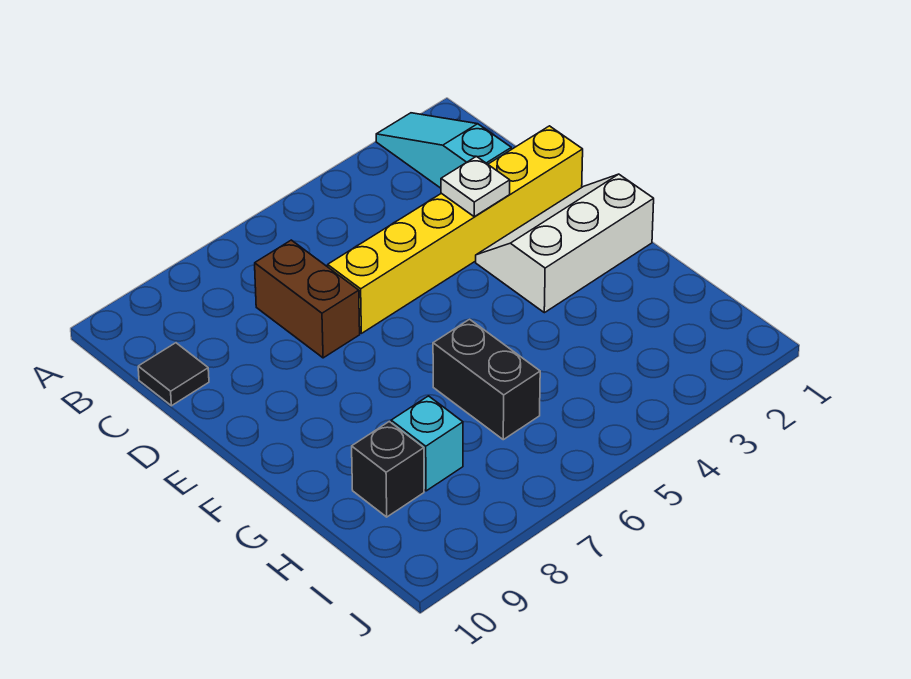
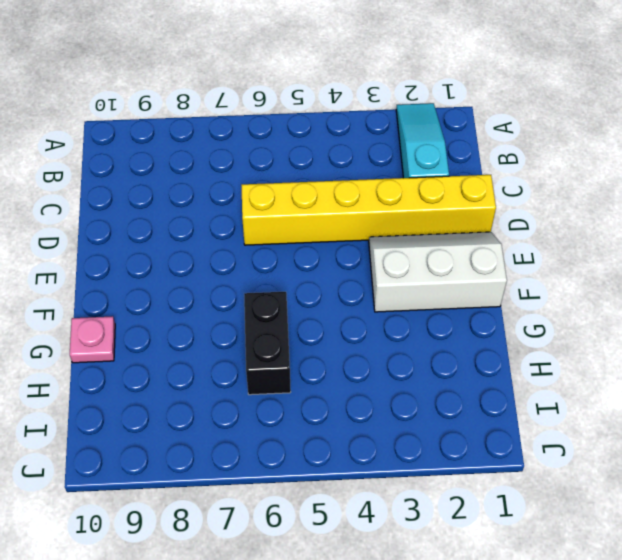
pink plate G10 level 1 -> none
none -> brown brick C7:D7 level 1
none -> black tile C10 level 1

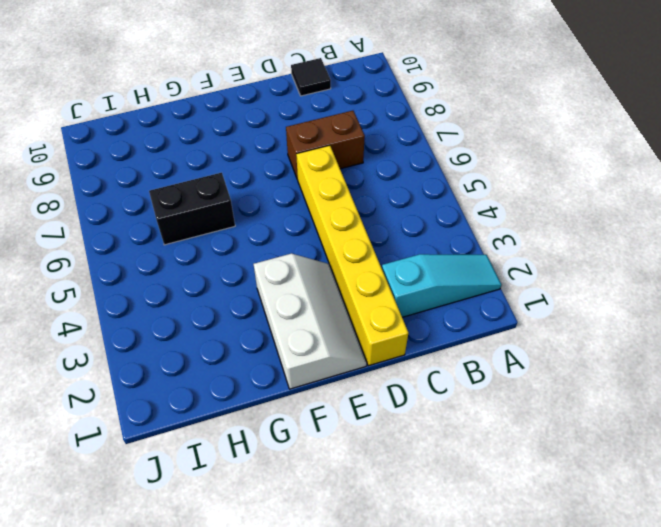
none -> cyan brick H8 level 1
none -> black brick H9 level 1

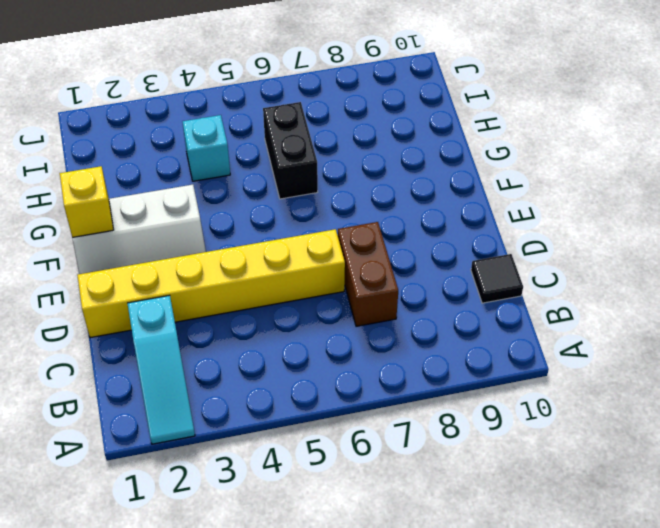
yellow brick F1 level 2 -> none
cyan brick H4 level 1 -> cyan brick H8 level 1
none -> black brick H9 level 1
none -> white plate D3 level 2

